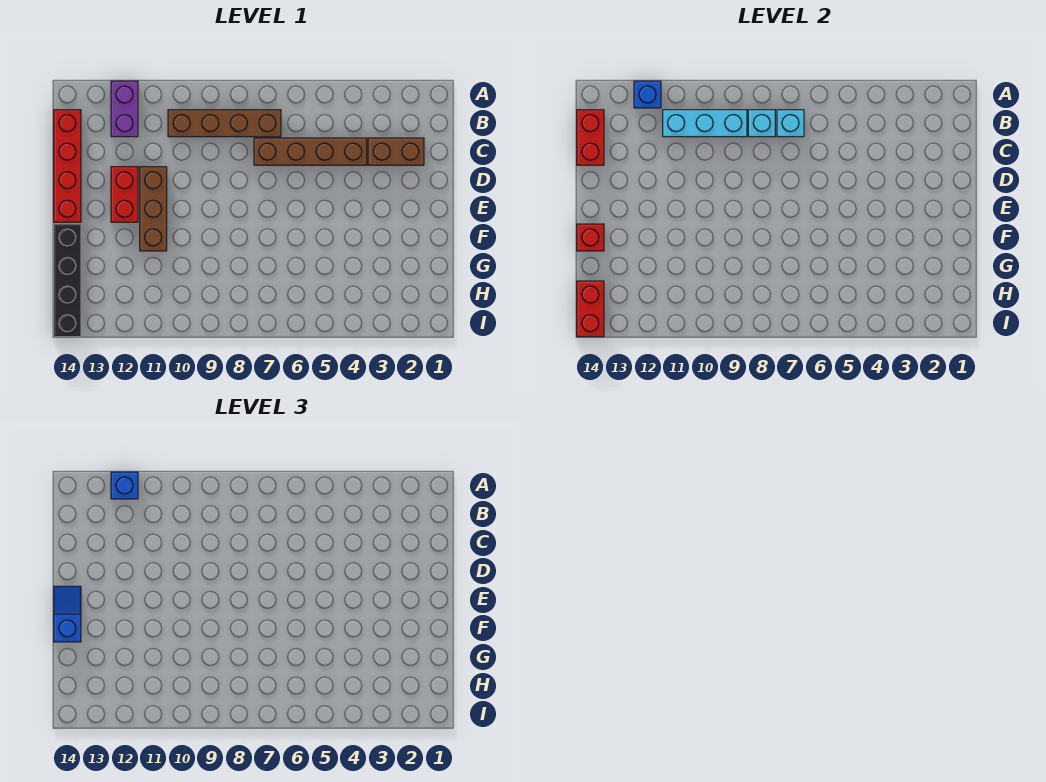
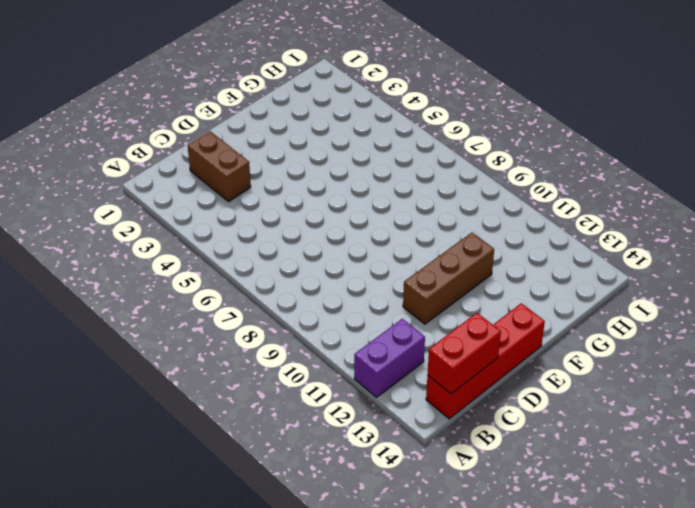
none -> brown brick B7:B10 level 1
none -> brown brick C4:C7 level 1
none -> red brick D12:E12 level 1

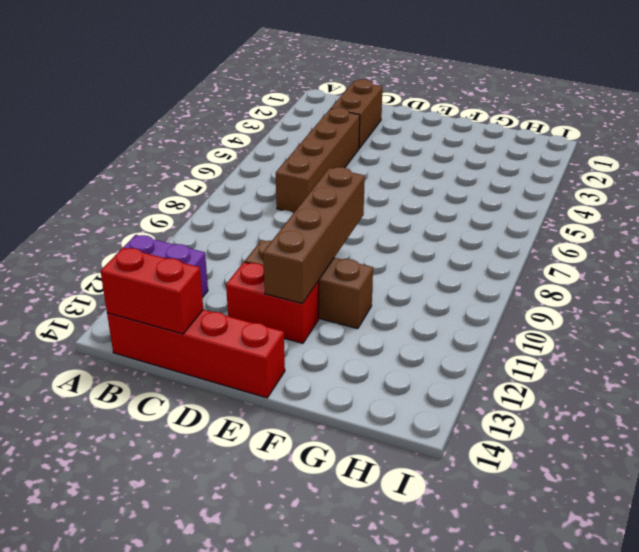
brown brick E9:E12 level 2 -> brown brick B7:B10 level 1
none -> black brick F14:I14 level 1
none -> blue brick A12 level 2
none -> cyan brick B7 level 2

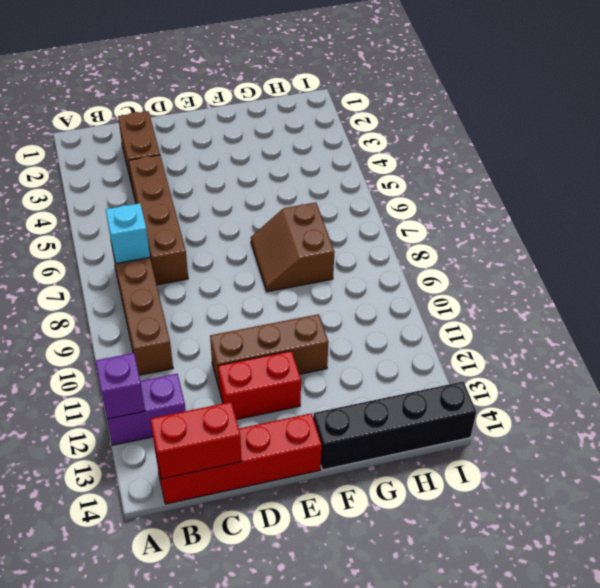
purple brick A12 level 2 -> blue brick A12 level 2
brown slope F7:G8 level 1 top G -> none
none -> cyan brick B8 level 2
none -> cyan brick B9:B11 level 2
none -> red brick F14 level 2

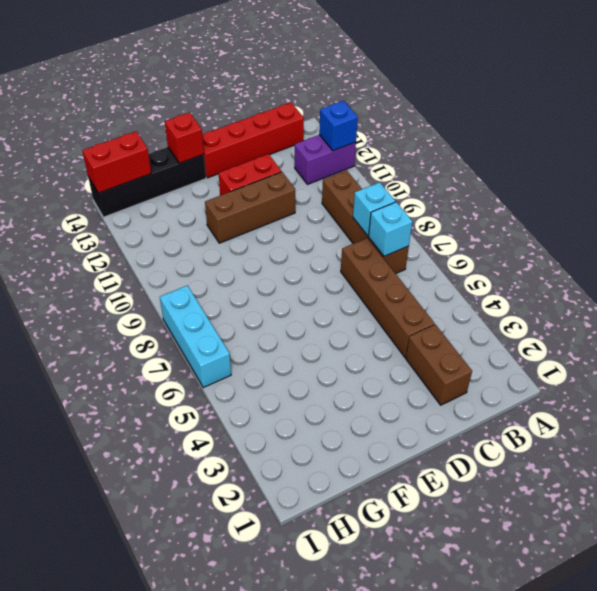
cyan brick I6:I8 level 1 -> cyan brick B9:B11 level 2
none -> red brick B14:C14 level 2
none -> blue brick A12 level 3
none -> blue slope E14:F14 level 3 top F

